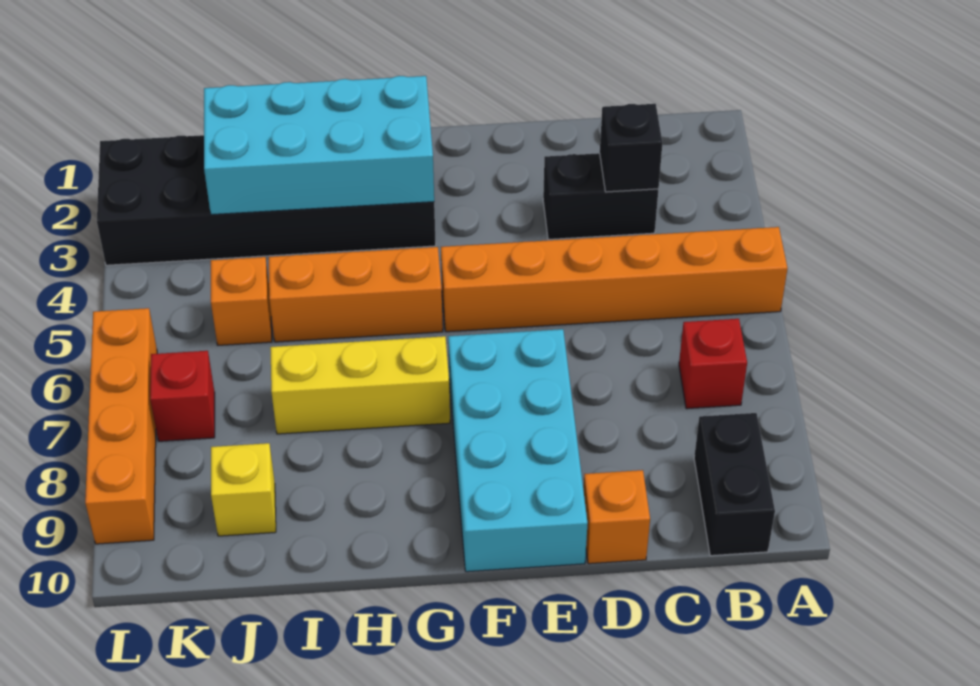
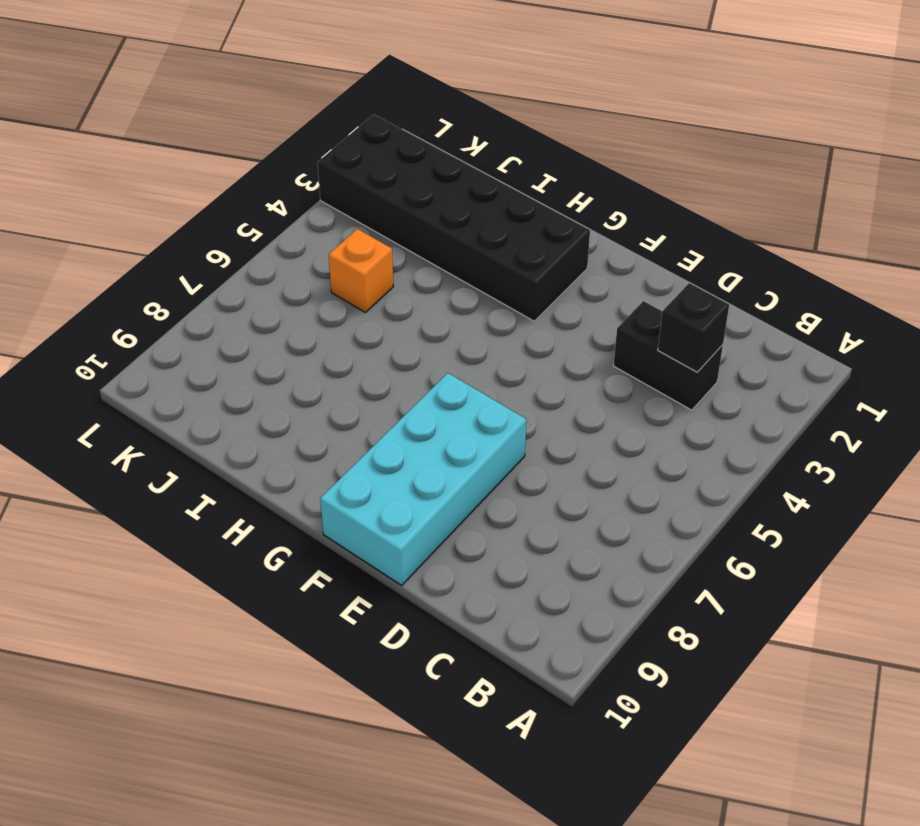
none -> orange brick A5:F5 level 1
none -> red brick B7 level 1
none -> black brick B9:B10 level 1

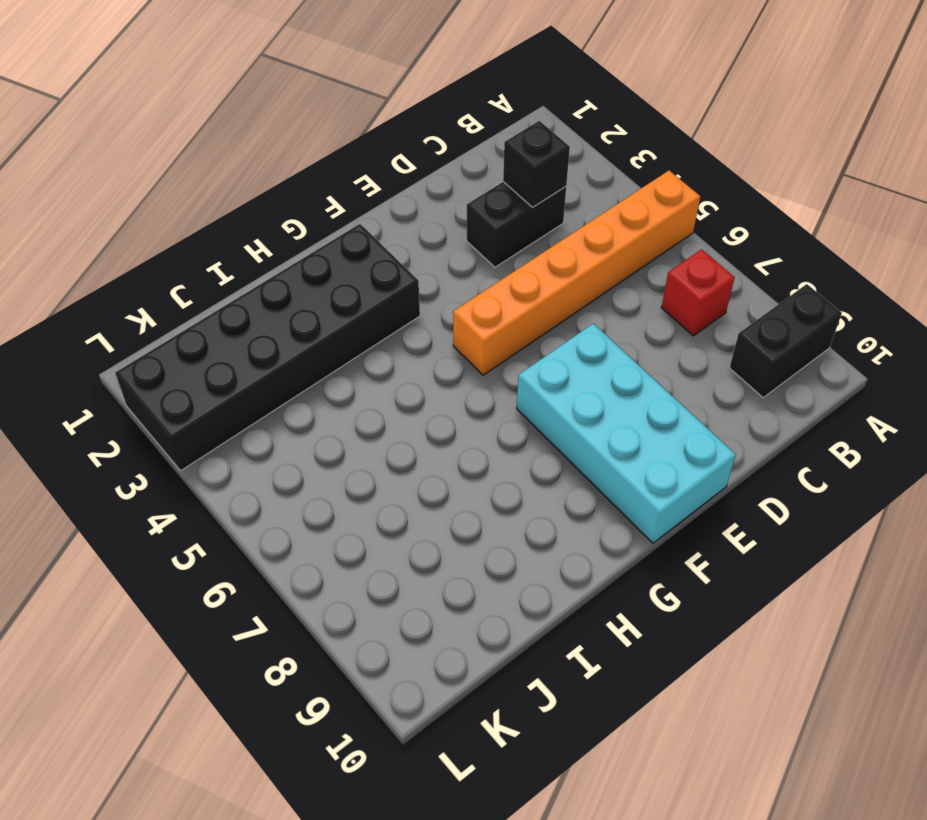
black brick A9:B9 level 1 -> black brick B9:B10 level 1
none -> orange brick D10 level 1
none -> orange brick G5:I5 level 1
none -> yellow brick G7:I7 level 1

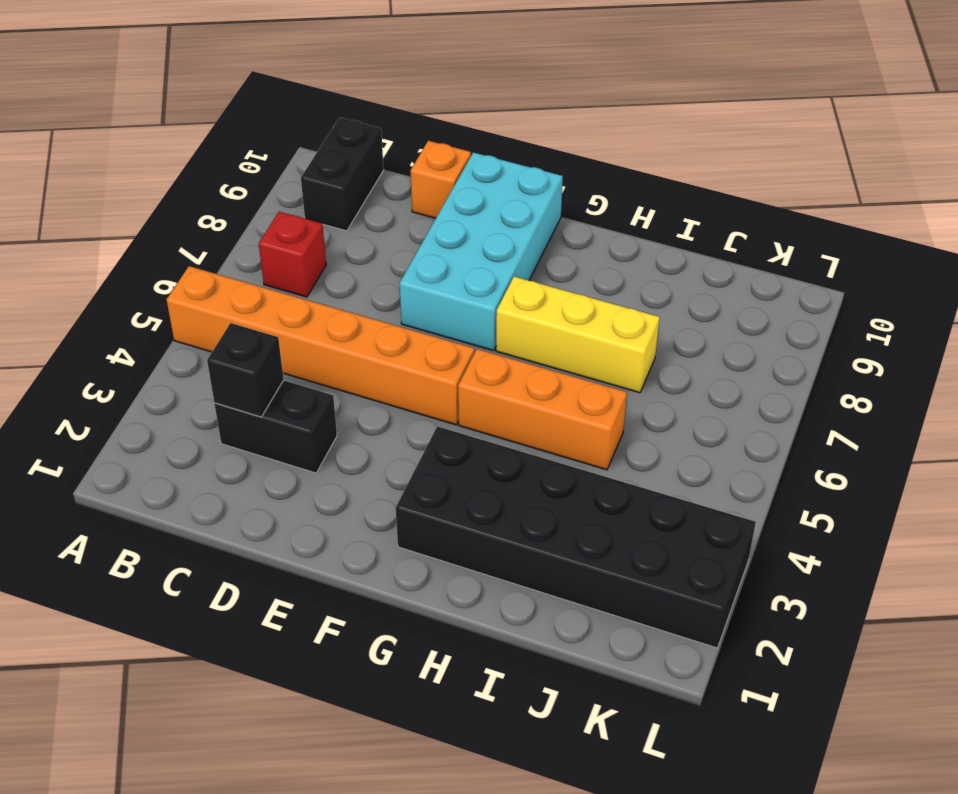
none -> orange brick J5 level 1
none -> yellow brick J9 level 1
none -> red brick K7 level 1

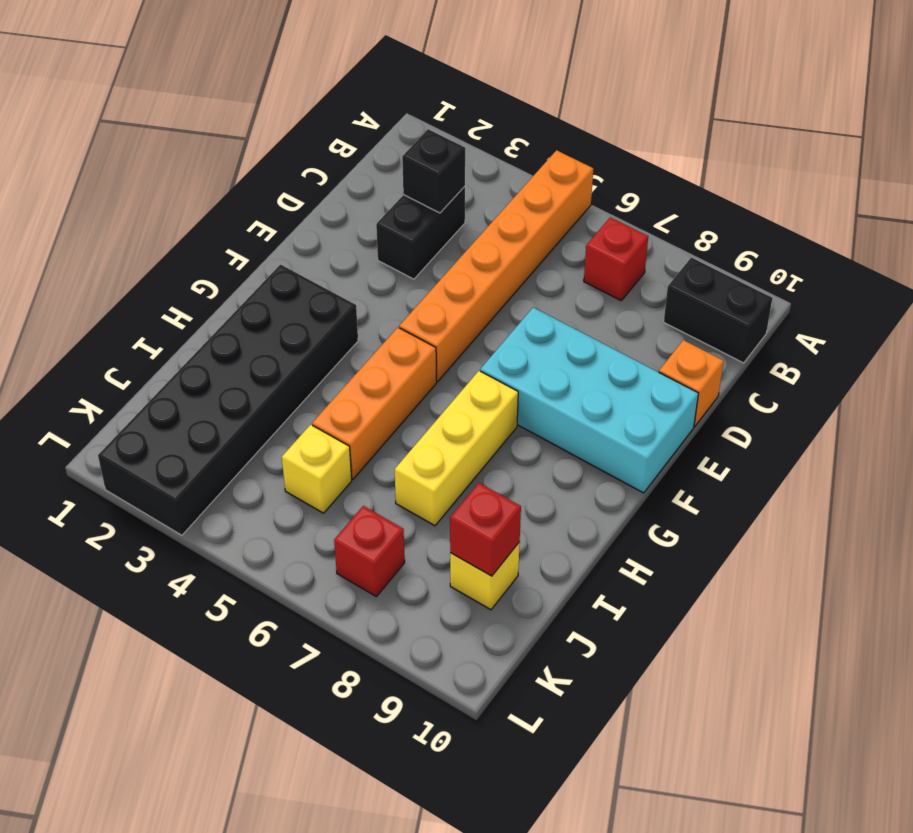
yellow brick J5 level 1 -> orange brick J5 level 1
red brick J9 level 2 -> none
none -> orange brick L6:L9 level 1
none -> cyan brick G2:J3 level 2

